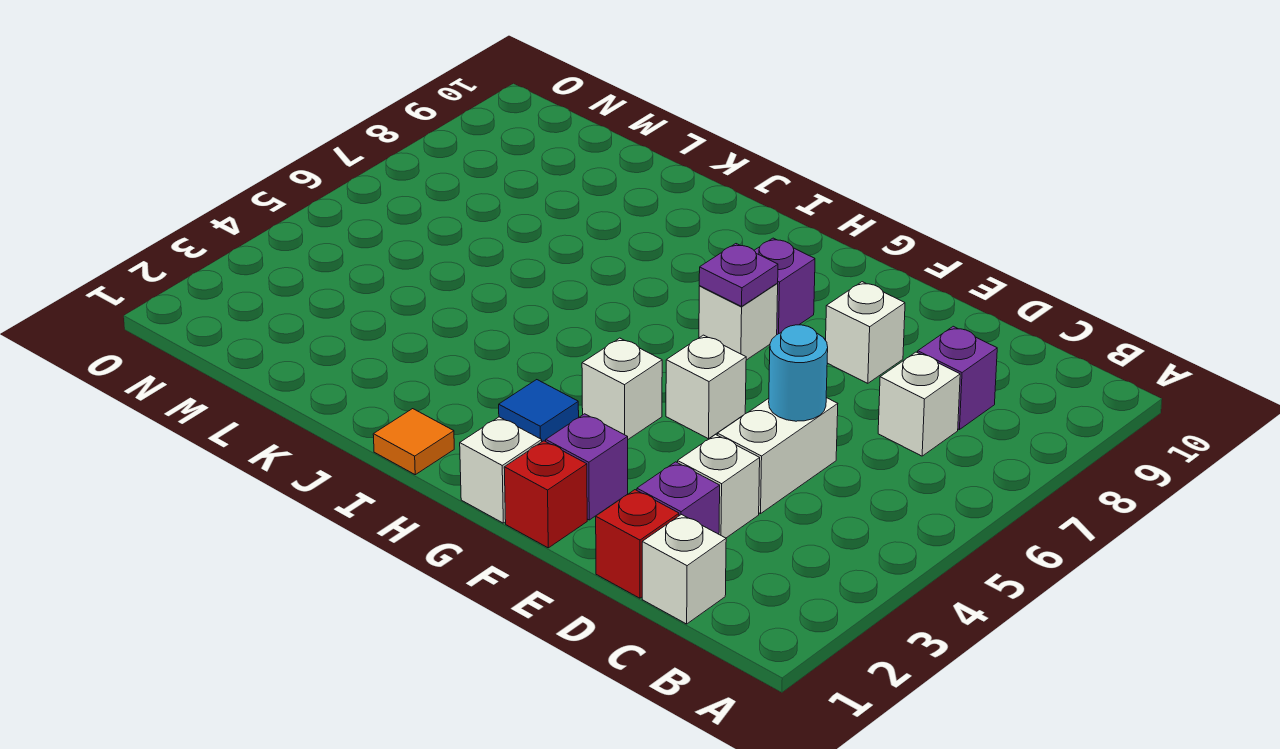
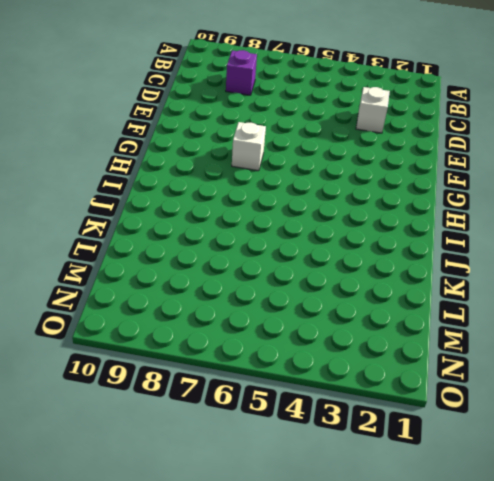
none -> white brick C1 level 1
none -> white brick C7 level 1
none -> red brick D1 level 1

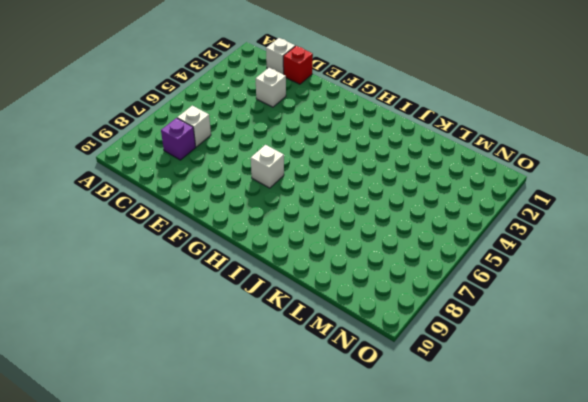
none -> purple brick D2 level 1
none -> white brick D4:D5 level 1
none -> white brick E8 level 1

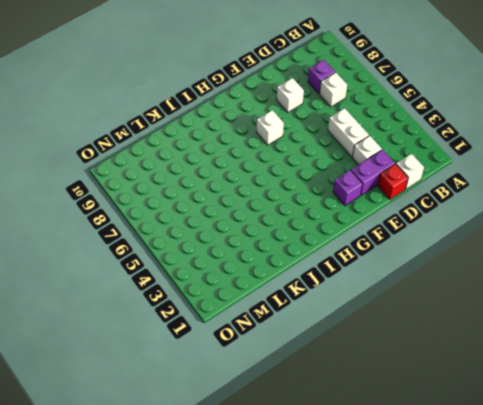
purple brick D2:E2 level 1 -> purple brick D2 level 1
none -> red brick F1 level 1
none -> white brick F5 level 1
none -> white brick G1 level 1

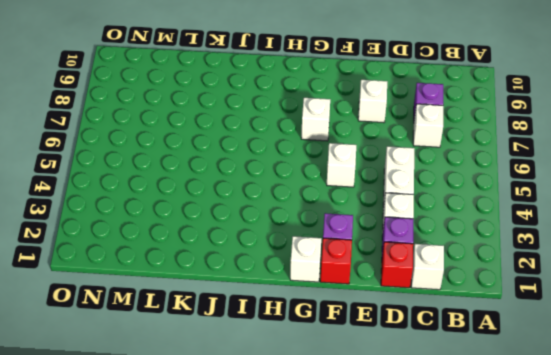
none -> white brick G4 level 1
none -> purple brick G8 level 1
none -> blue tile H3 level 1

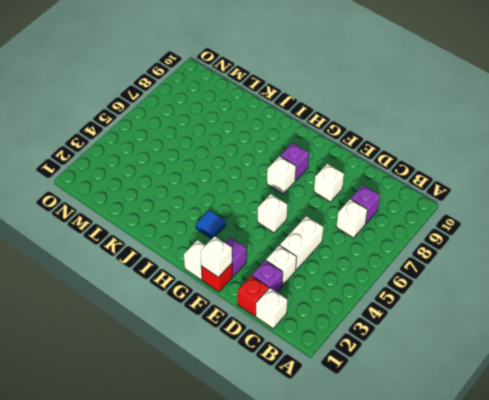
white brick F1 level 2 -> white brick G4 level 1
none -> orange tile I1 level 1
none -> cyan round brick D5 level 2
none -> purple plate G7 level 2

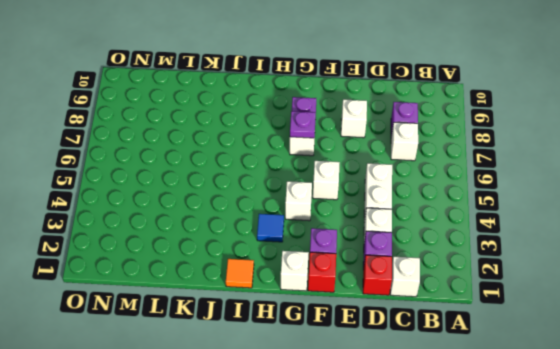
none -> cyan round brick D5 level 2

